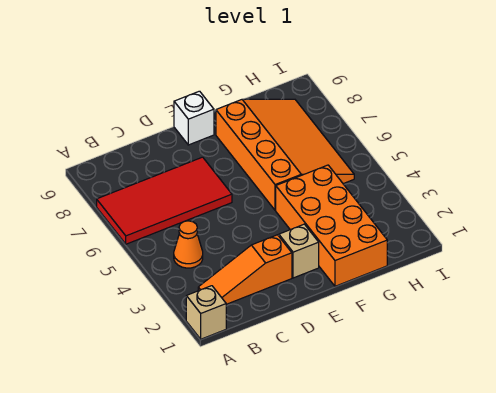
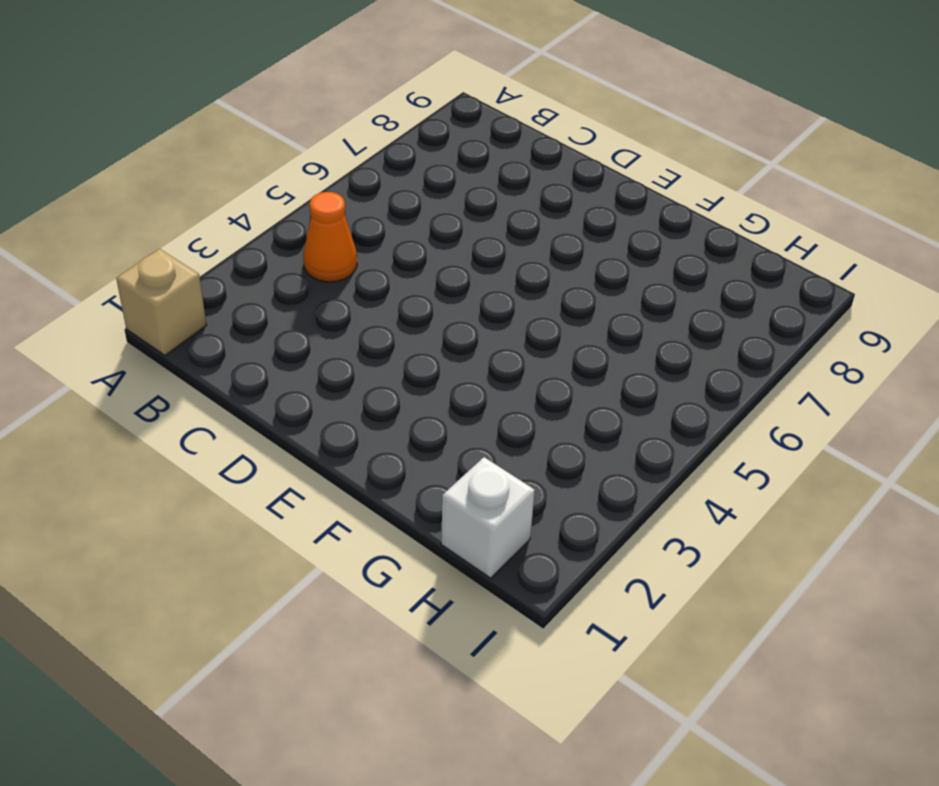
white brick H1 level 1 -> white brick E9 level 1
none -> red tile A6:D7 level 1
none -> orange slope B2:D2 level 1 top D

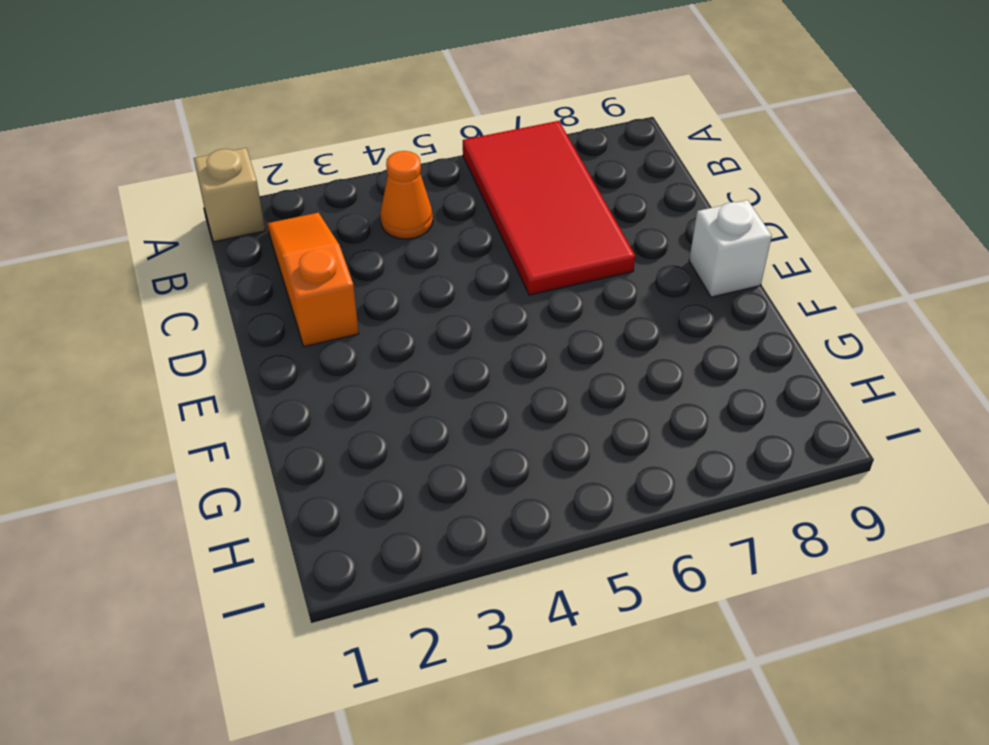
none -> tan brick E2 level 1
none -> orange brick F1:G4 level 1

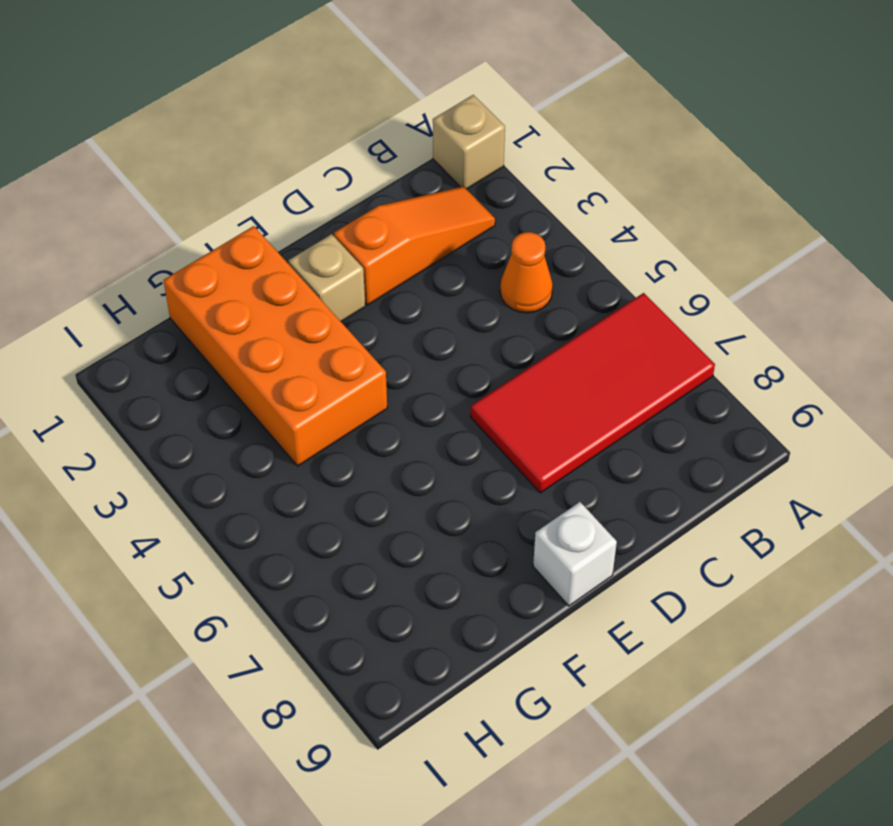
none -> orange slope F5:H8 level 1 top F

